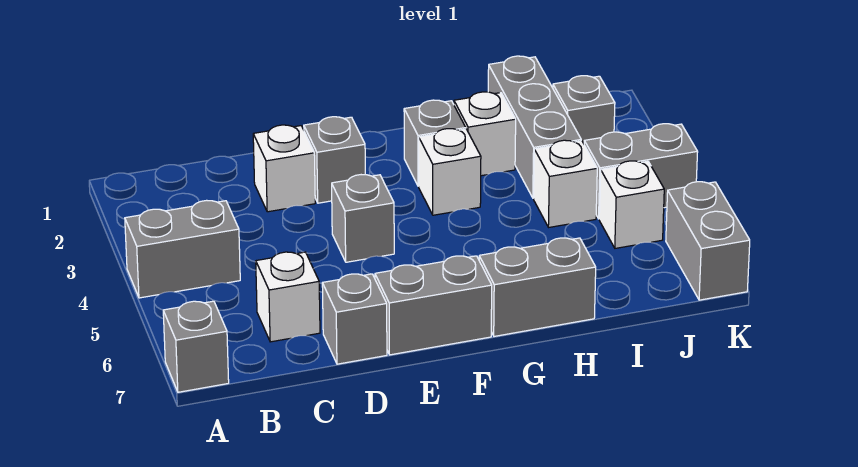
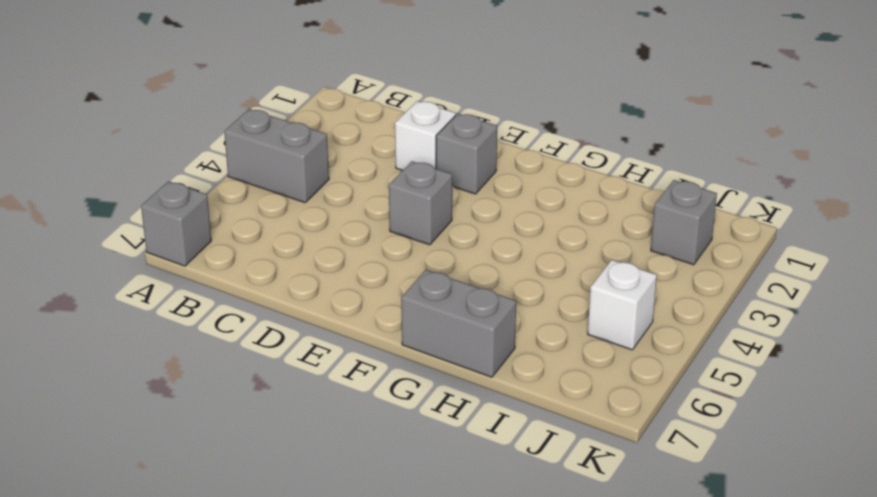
none -> white brick C6 level 1
none -> grey brick D7 level 1
none -> grey brick E7:F7 level 1

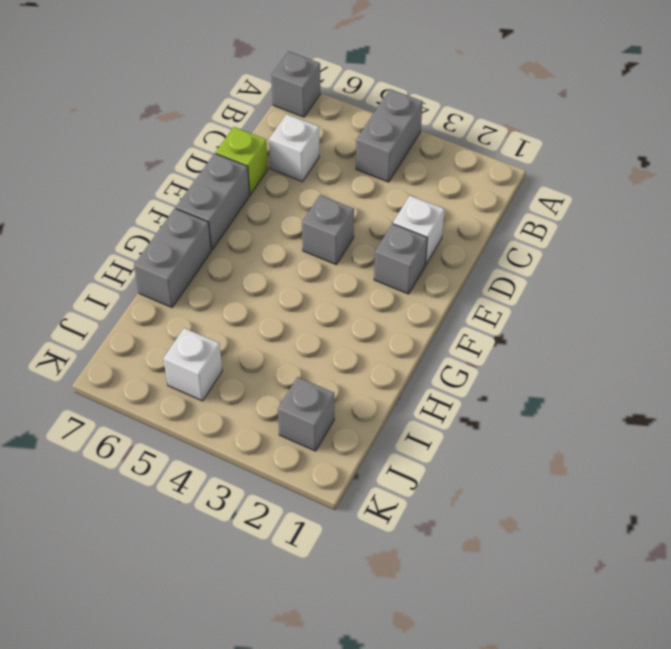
lime brick D7 level 1 -> grey brick D7 level 1
none -> grey brick G2 level 1
none -> white brick G3 level 1
none -> white brick H2 level 1

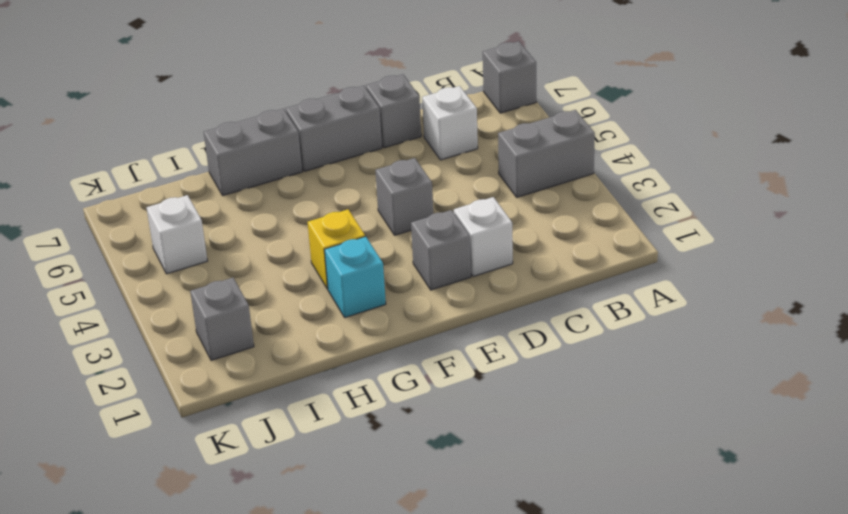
cyan brick G2 level 1 -> grey brick G2 level 1
yellow brick G3 level 1 -> white brick G3 level 1
none -> white brick H2 level 1
none -> grey brick I1:I3 level 1
none -> white brick I4 level 1

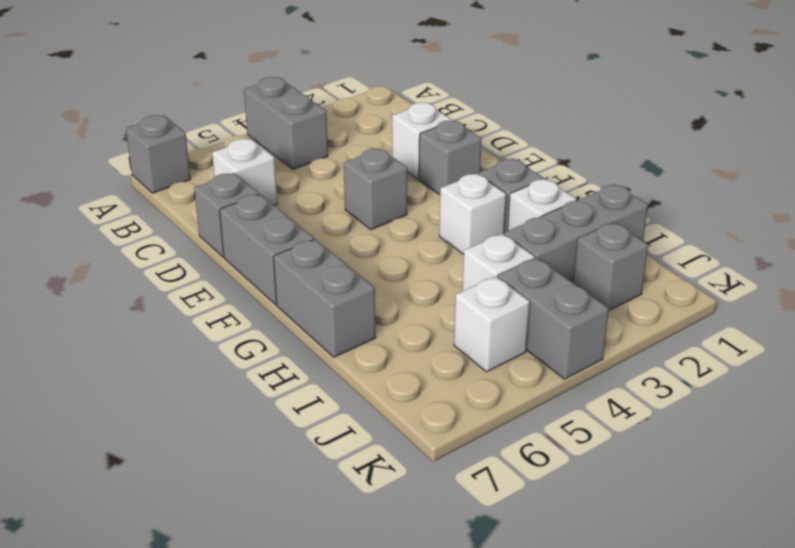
none -> grey brick K6:K7 level 1

